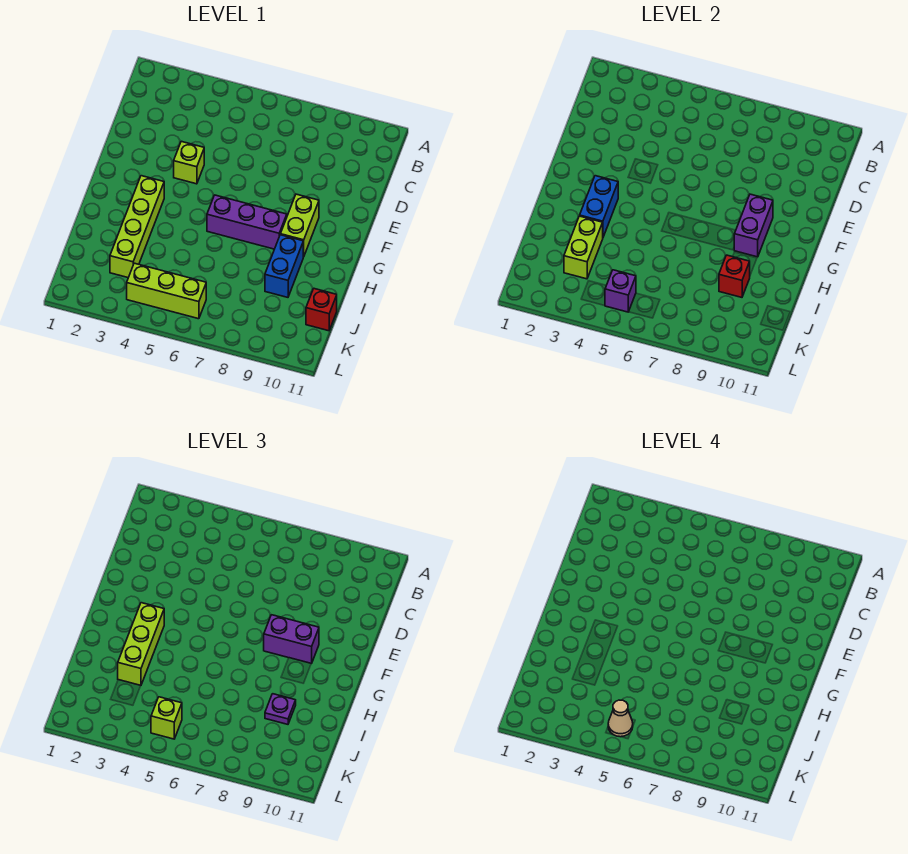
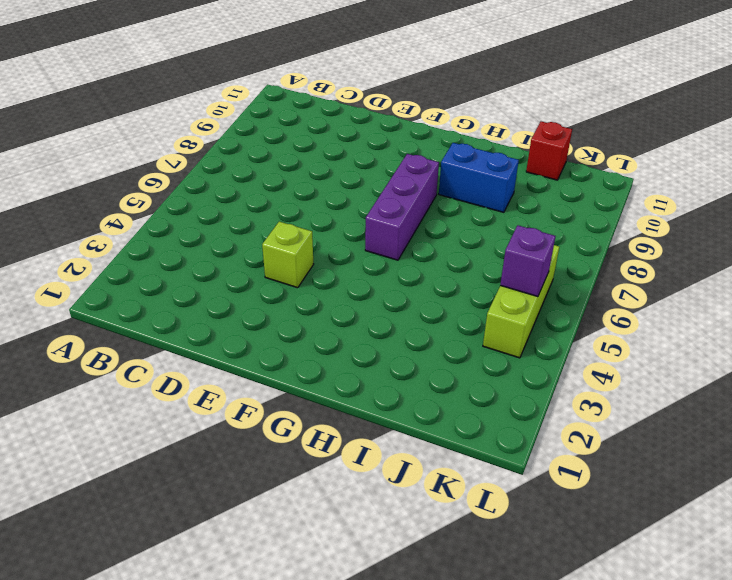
none -> lime brick F9:G9 level 1
none -> lime brick G3:J3 level 1
none -> purple brick F9:G9 level 2

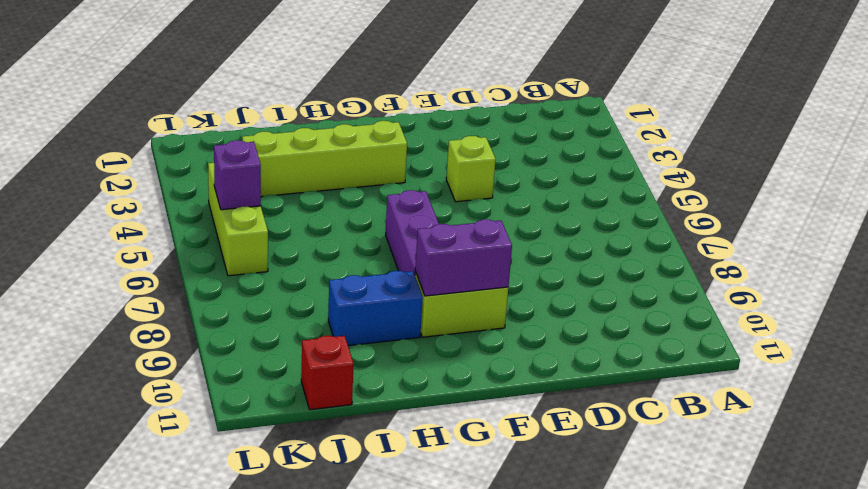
none -> blue brick G3:H3 level 2
none -> lime brick I3:J3 level 2
none -> red brick I9 level 2

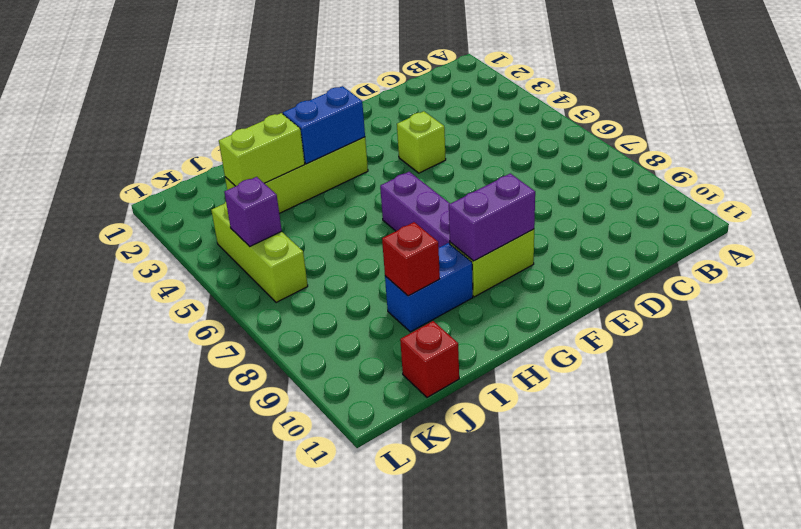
none -> purple brick F8:F9 level 3
none -> lime brick G3:I3 level 3
none -> purple plate I9 level 3

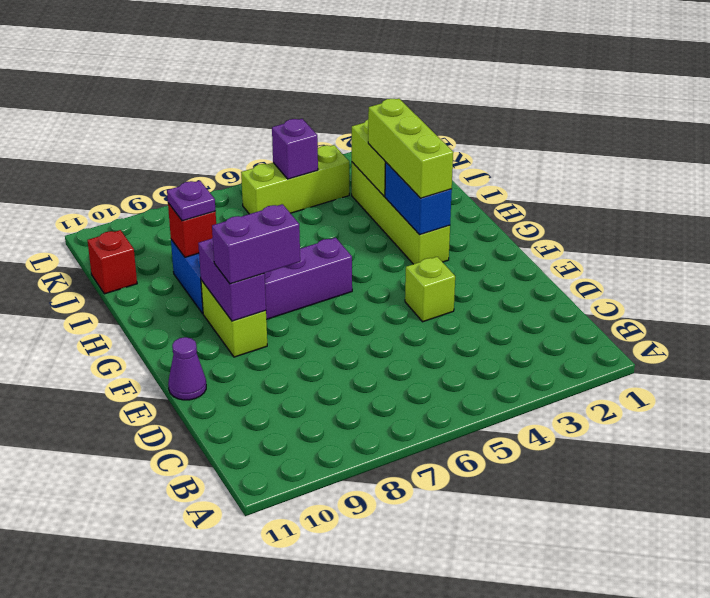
purple cone E11 level 1 -> none
none -> lime brick K5 level 3
none -> tan cone K5 level 4

